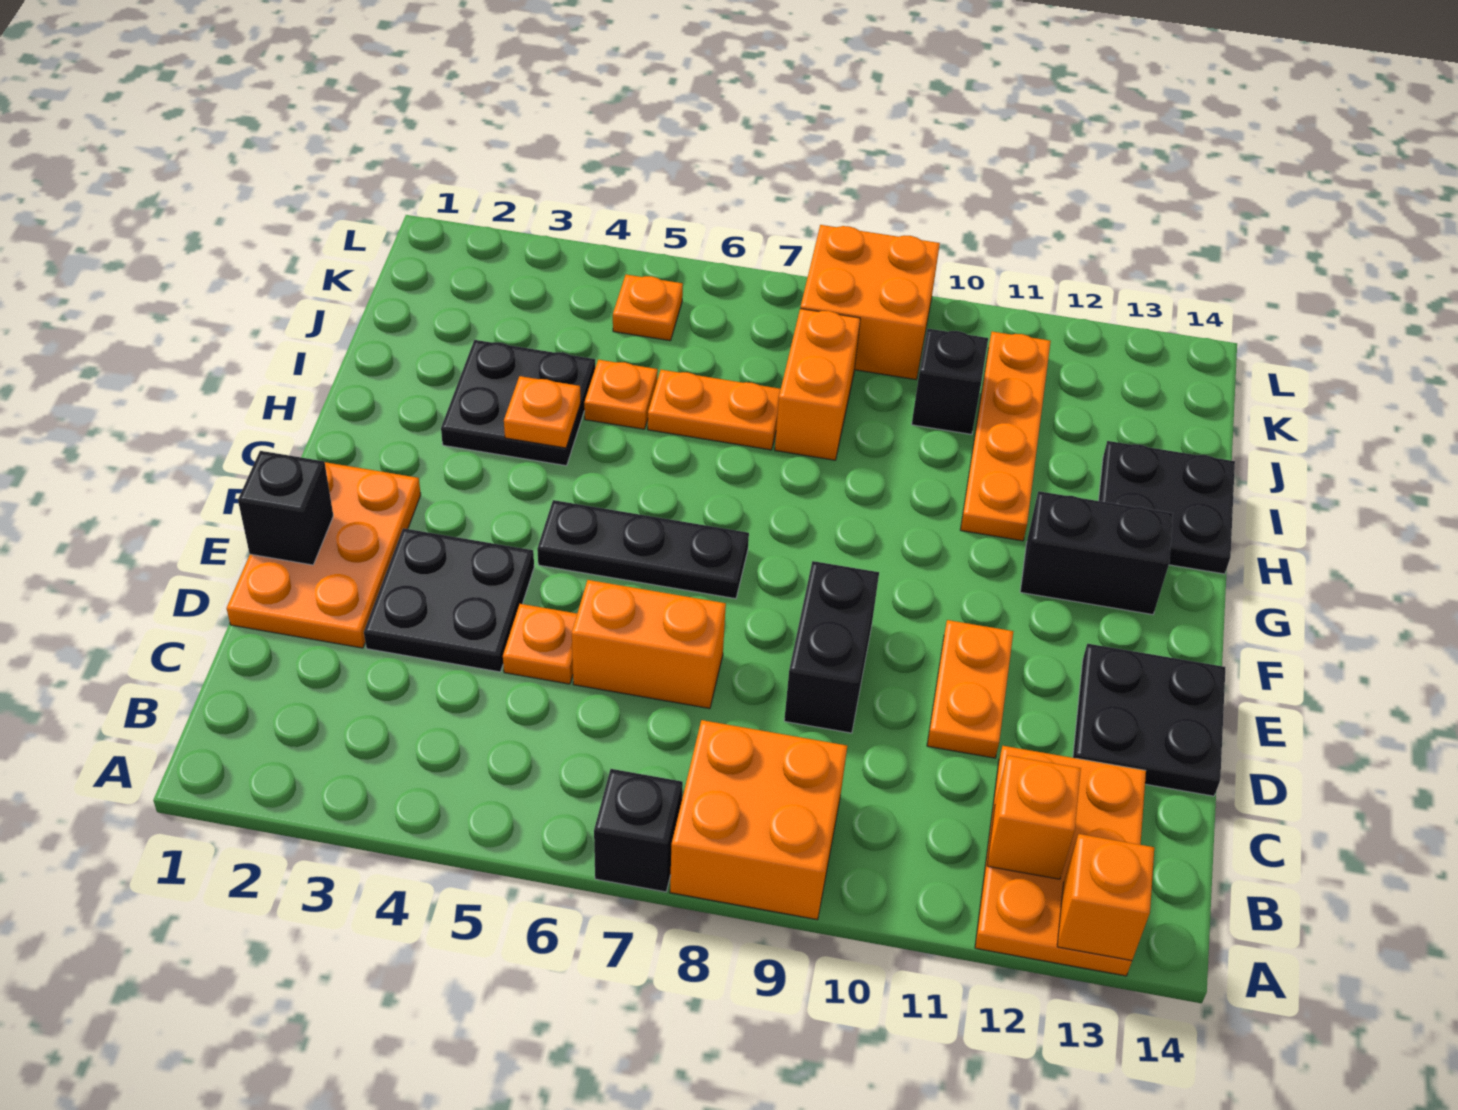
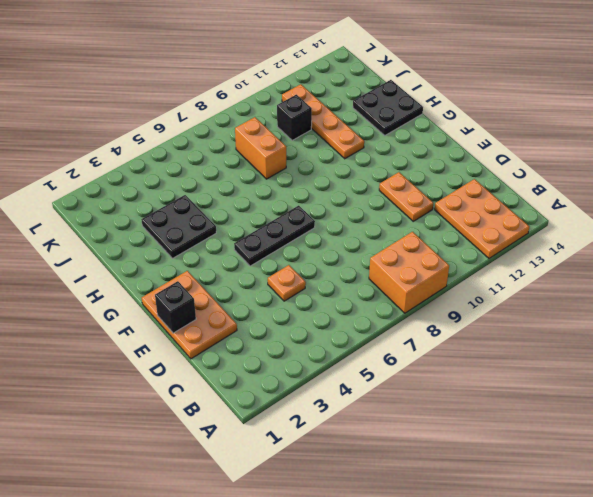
none -> black brick A7 level 1
none -> black plate D3:E4 level 1
none -> orange brick D6:D7 level 1

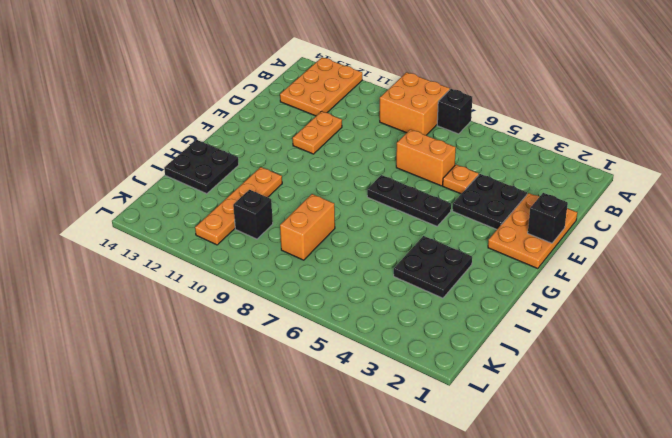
none -> black brick D9:E9 level 1
none -> black plate D13:E14 level 1
none -> black brick G12:G13 level 1

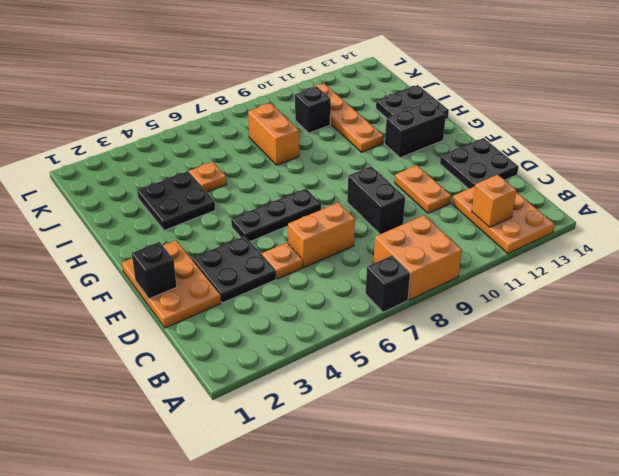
none -> orange plate I6:I7 level 1
none -> orange plate K5 level 1
none -> orange brick K8:L9 level 1

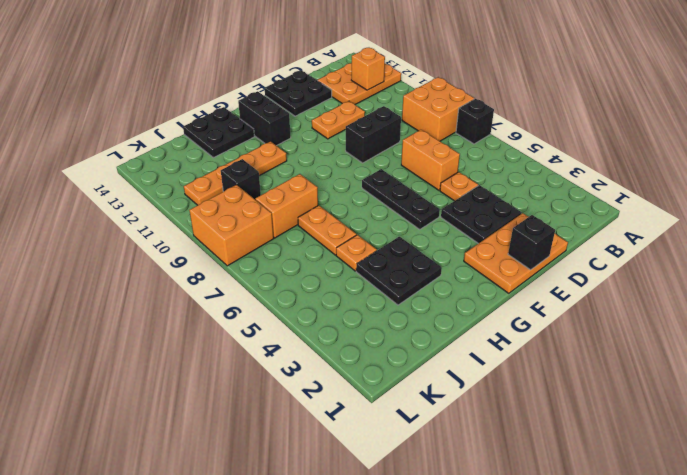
none -> orange plate K5 level 1
none -> orange brick A13 level 2
none -> orange plate H4 level 2

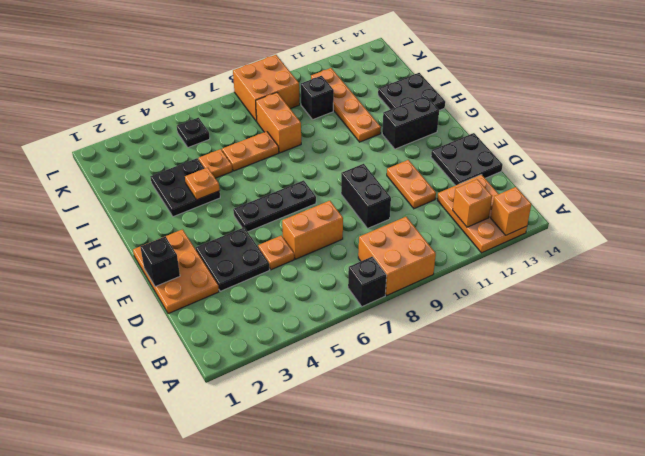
black plate K5 level 1 -> orange plate K5 level 1

